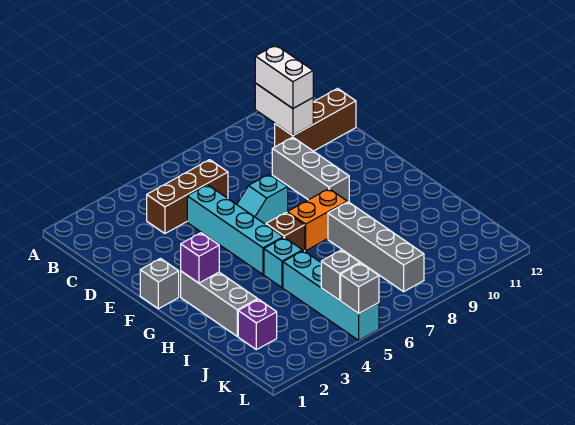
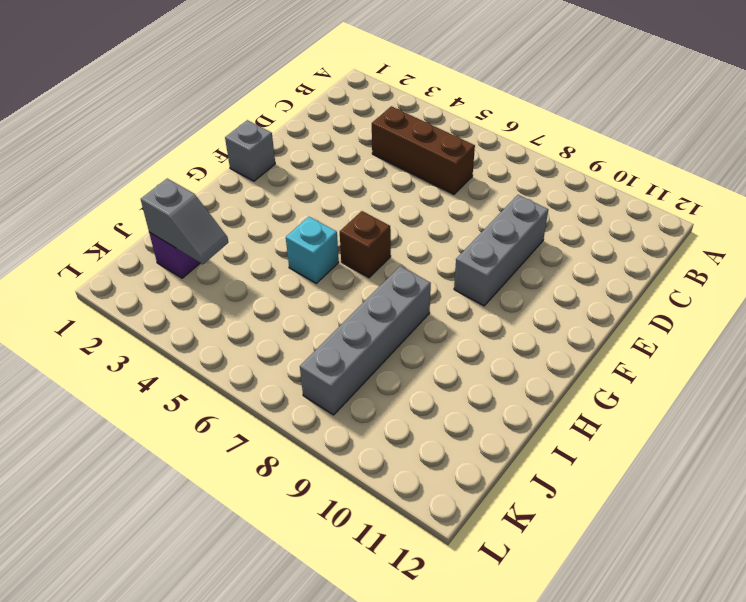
grey slope J2:J3 level 2 top 2 -> none
none -> brown brick C10:C12 level 1
none -> cyan brick D5:G5 level 1
none -> cyan slope E6:E7 level 1 top 7

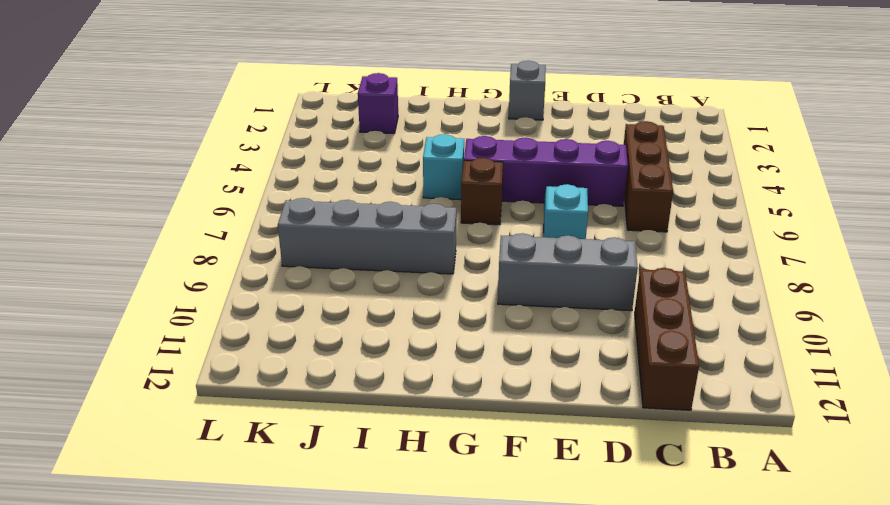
purple brick D5:G5 level 1 -> cyan brick D5:G5 level 1
none -> grey brick G2:I2 level 1
none -> orange brick G7:G8 level 1
none -> cyan brick I5:L5 level 1

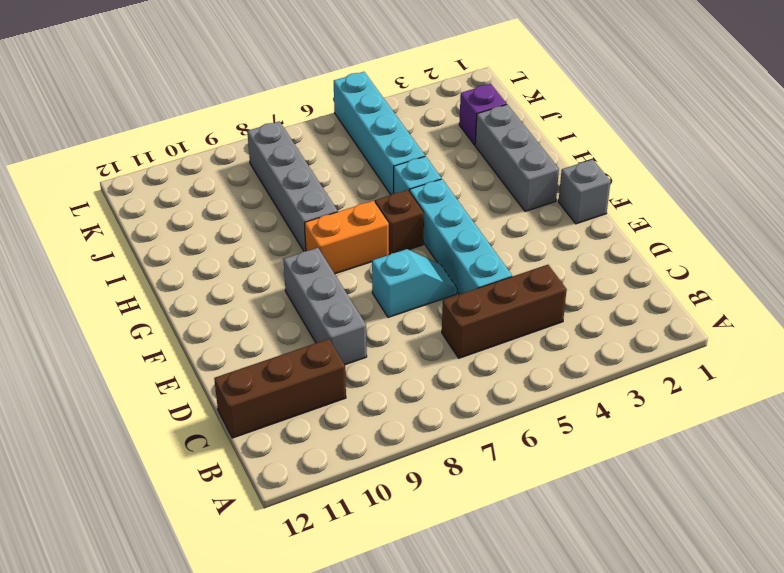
none -> white brick B10:C10 level 2
none -> purple brick G2 level 2
none -> grey brick K5 level 2

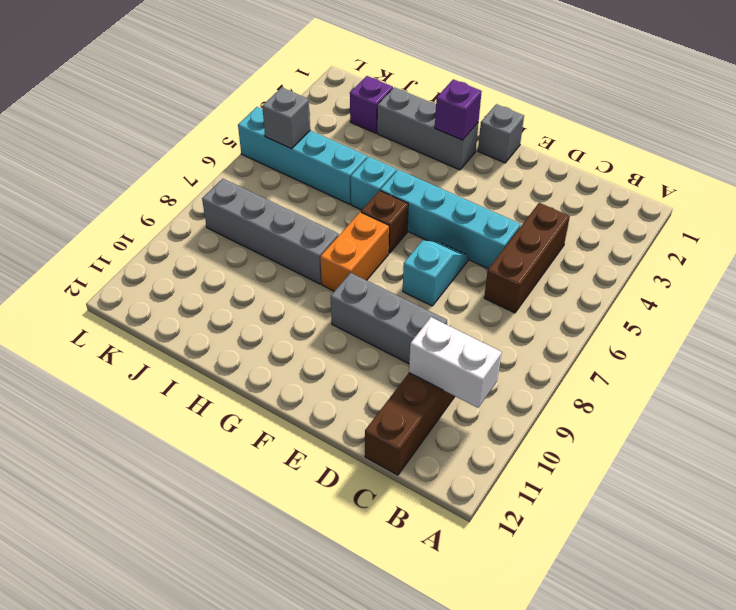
none -> grey brick L5 level 2
none -> white brick B10:C10 level 3

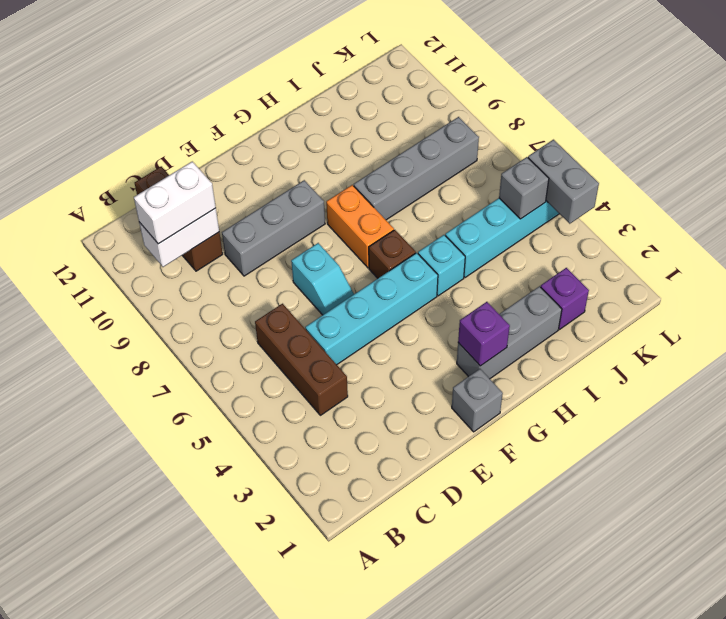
grey brick L4:L5 level 2 -> grey brick L5 level 2

